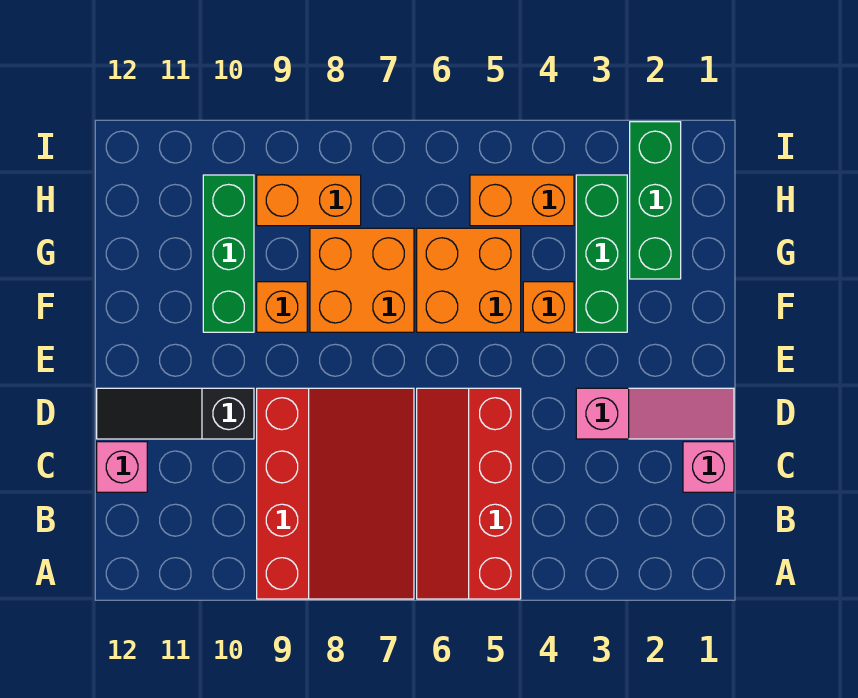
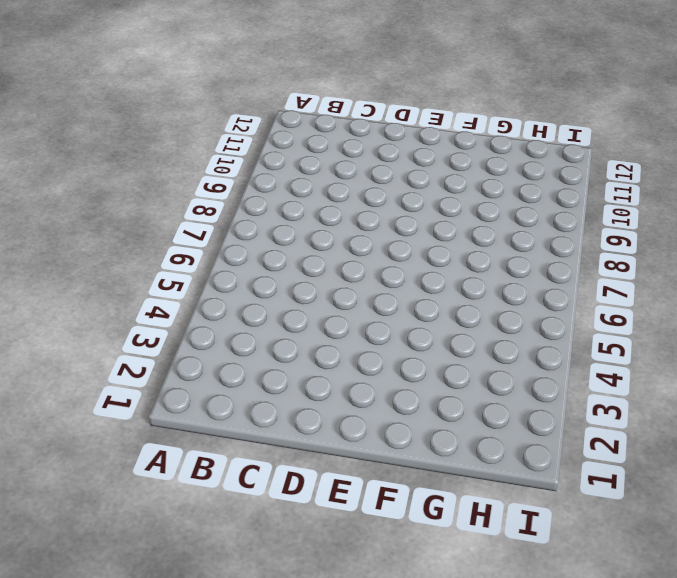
none -> red slope A5:D6 level 1 top 5
none -> red slope A7:D9 level 1 top 9
none -> pink brick C1 level 1

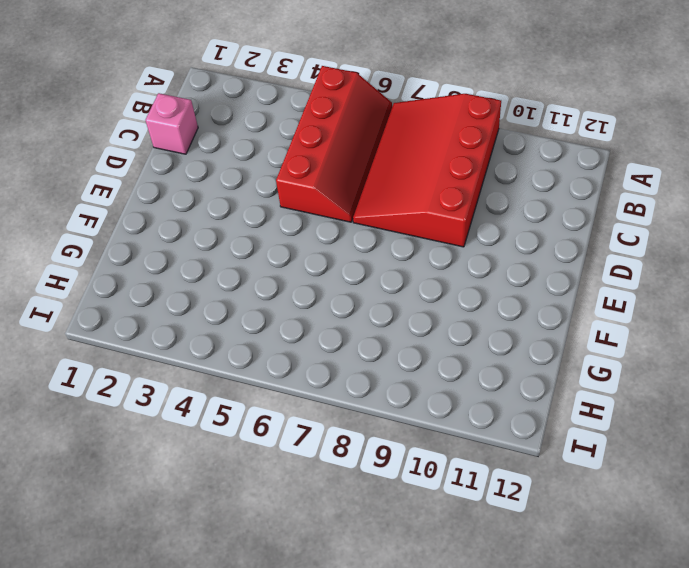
none -> pink brick C12 level 1
none -> pink slope D1:D3 level 1 top 3
none -> black slope D10:D12 level 1 top 10

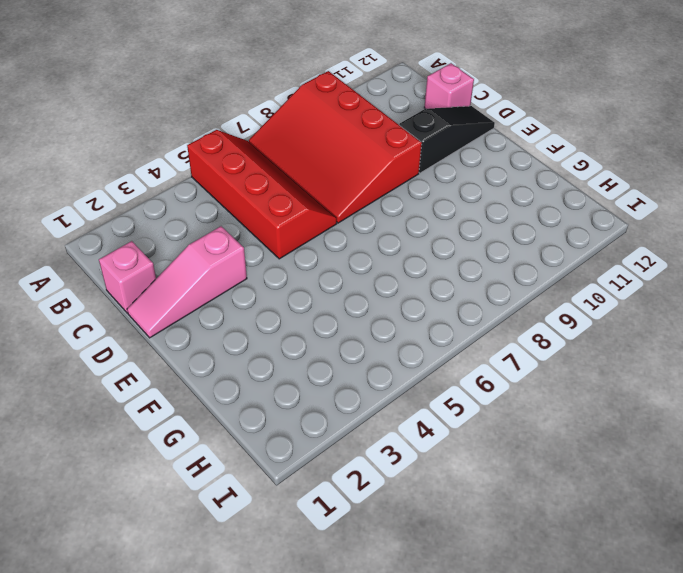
none -> green brick F3:H3 level 1
none -> orange brick F4 level 1
none -> orange brick F5:G6 level 1

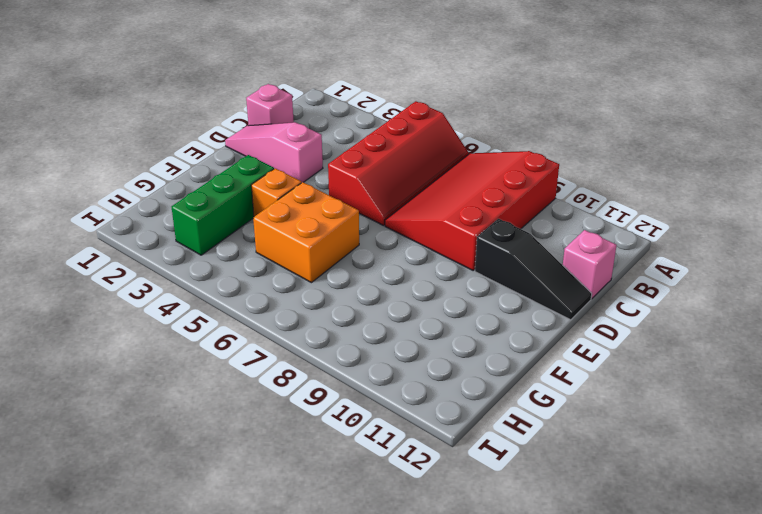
none -> orange brick F7:G8 level 1
none -> orange brick F9 level 1
none -> green brick F10:H10 level 1

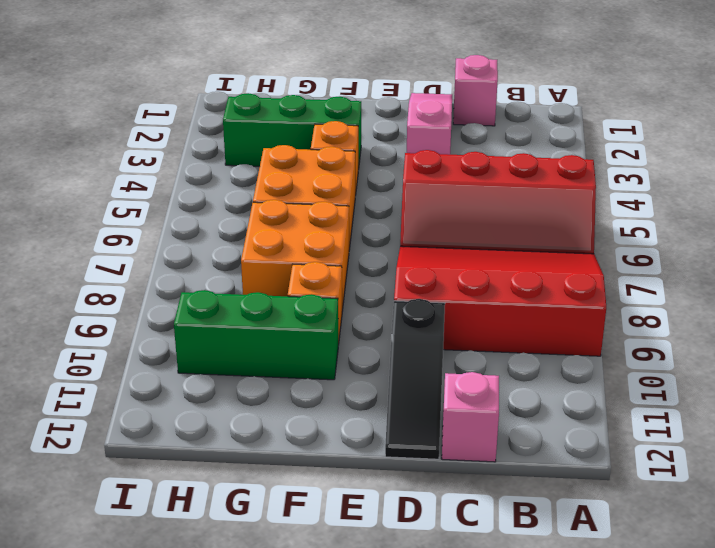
none -> green brick G2:I2 level 1
none -> orange brick H4:H5 level 1
none -> orange brick H8:H9 level 1

